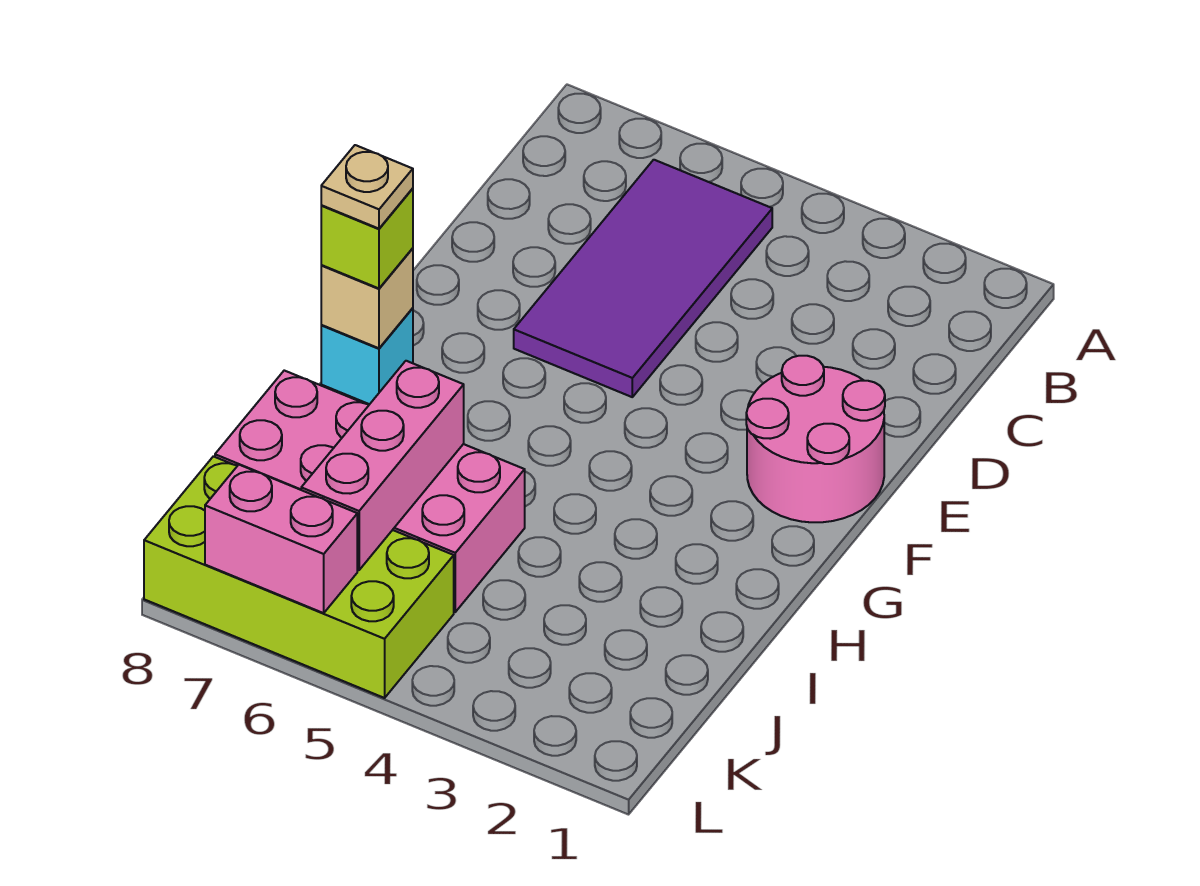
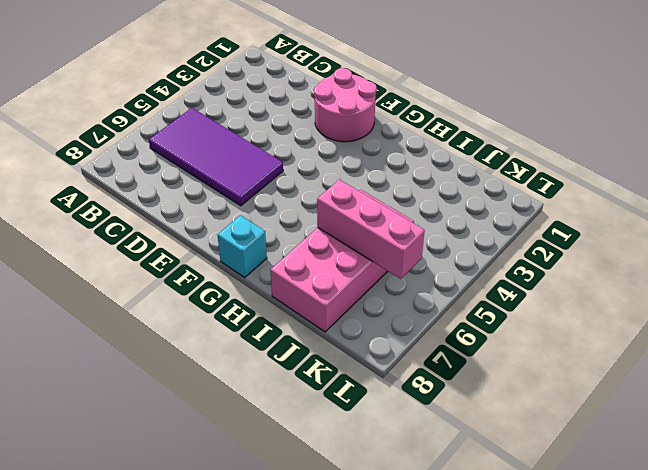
none -> lime brick K5:L8 level 1
none -> tan brick G8 level 2

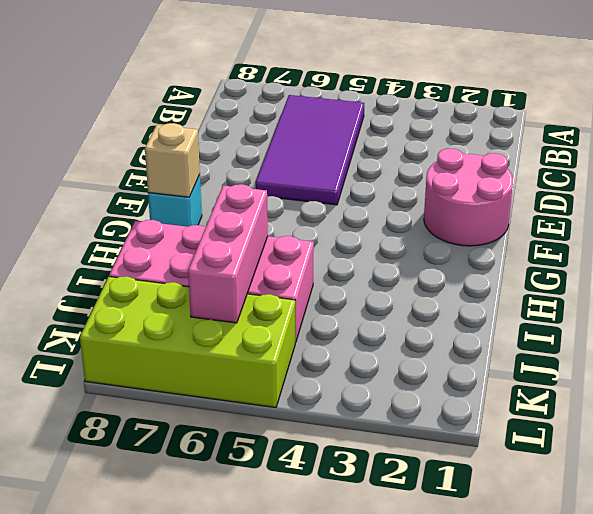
none -> pink brick L6:L7 level 2
none -> lime brick G8 level 3

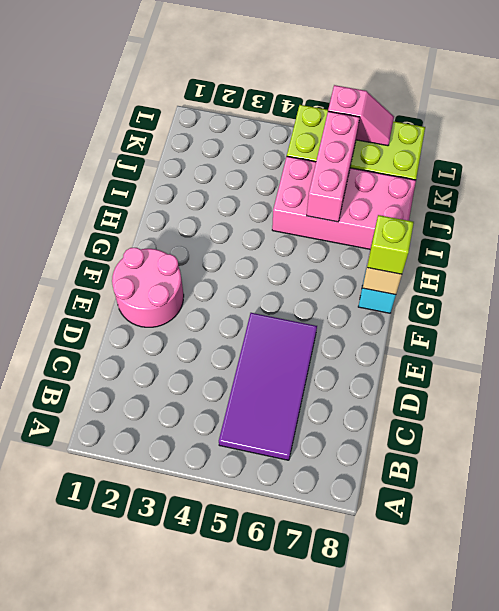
pink slope L6:L7 level 2 top 6 -> pink brick L6:L7 level 2
none -> tan plate G8 level 4

